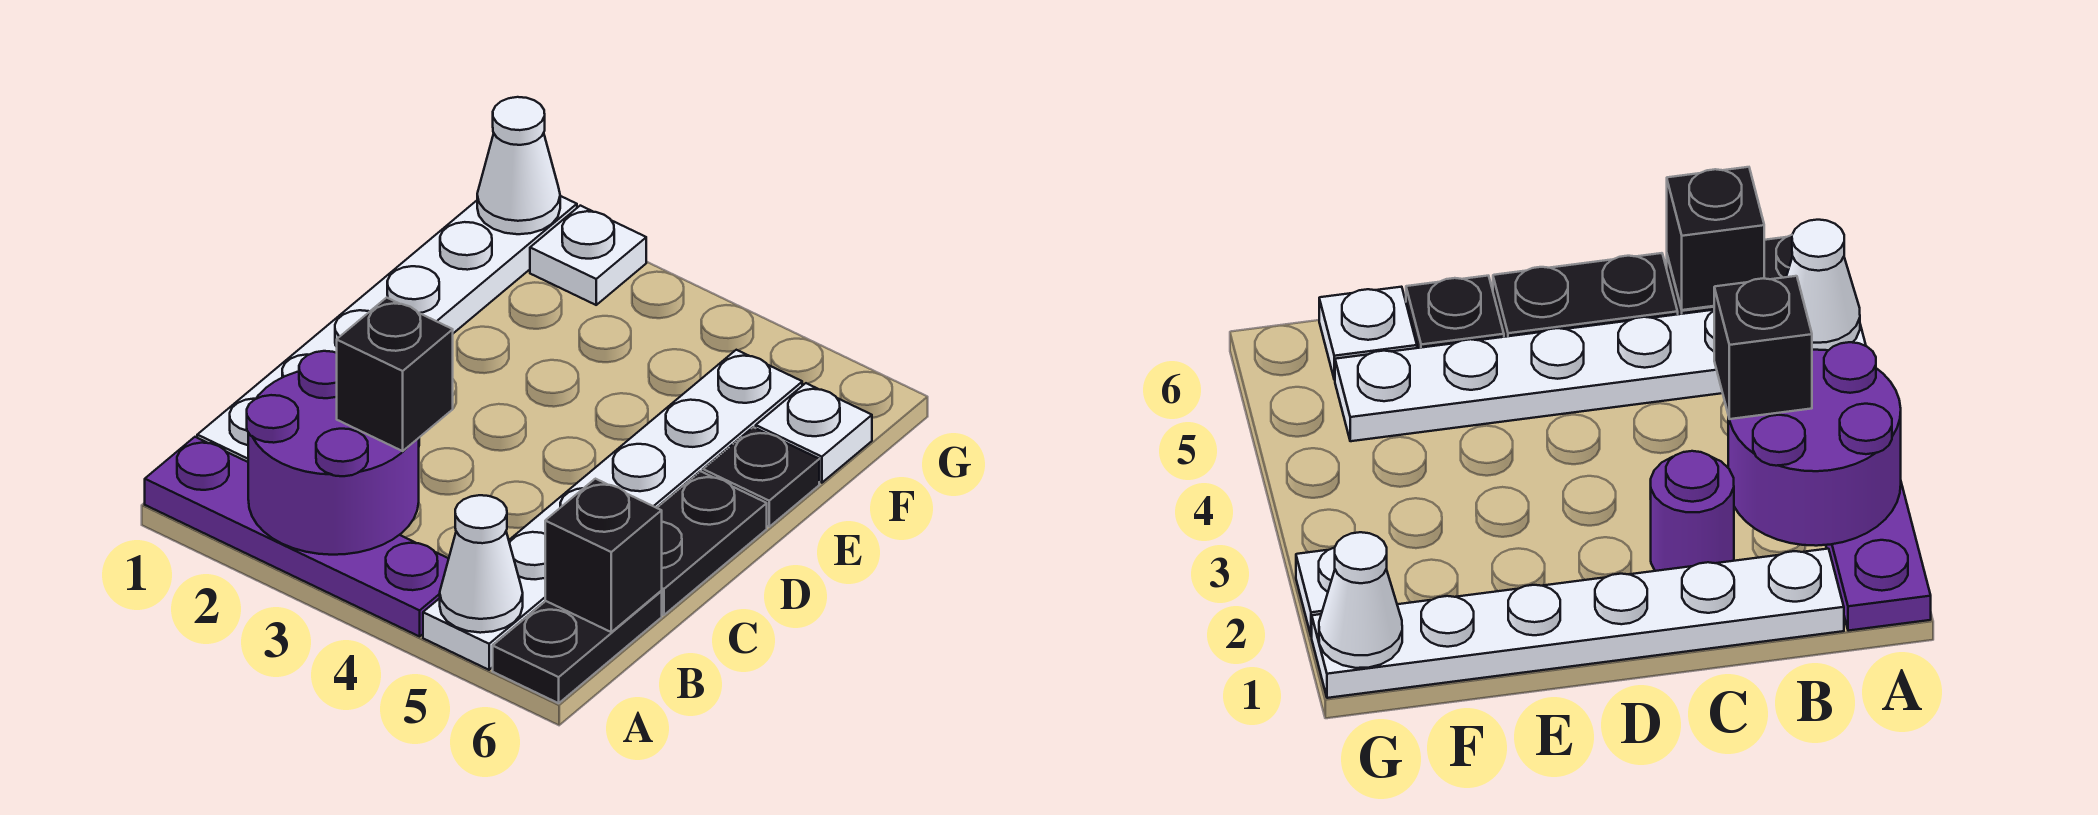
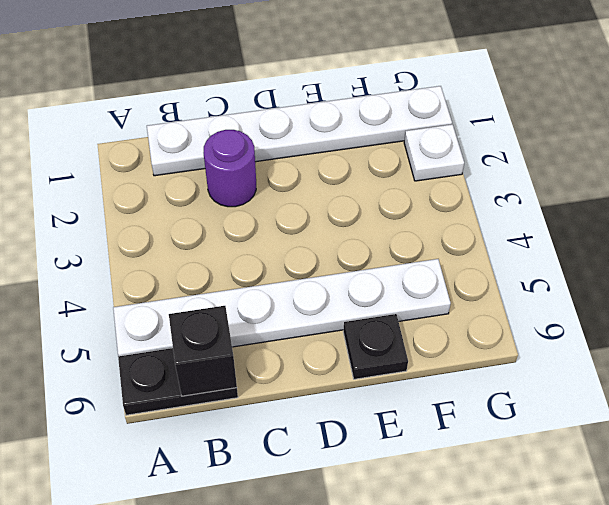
none -> purple plate A1:A4 level 1
none -> black plate C6:D6 level 1
none -> white plate F6 level 1

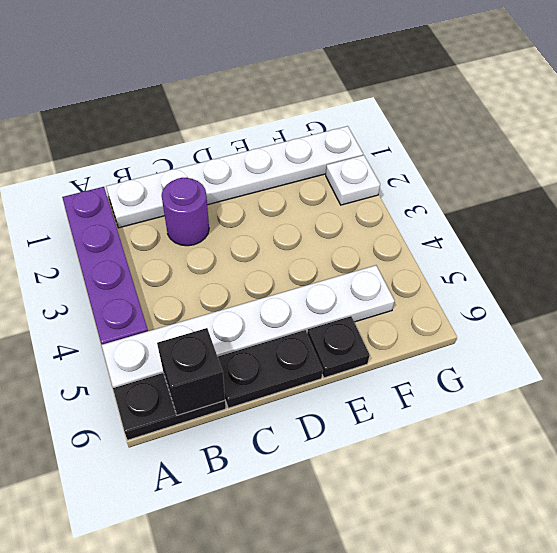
none -> white plate F6 level 1
none -> purple round brick A2:B3 level 2
none -> white cone A5 level 2

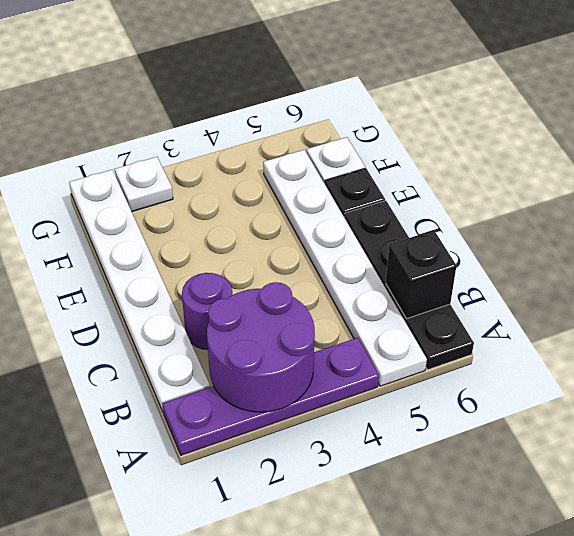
none -> white cone A5 level 2
none -> white cone G1 level 2
none -> black brick B3 level 3

